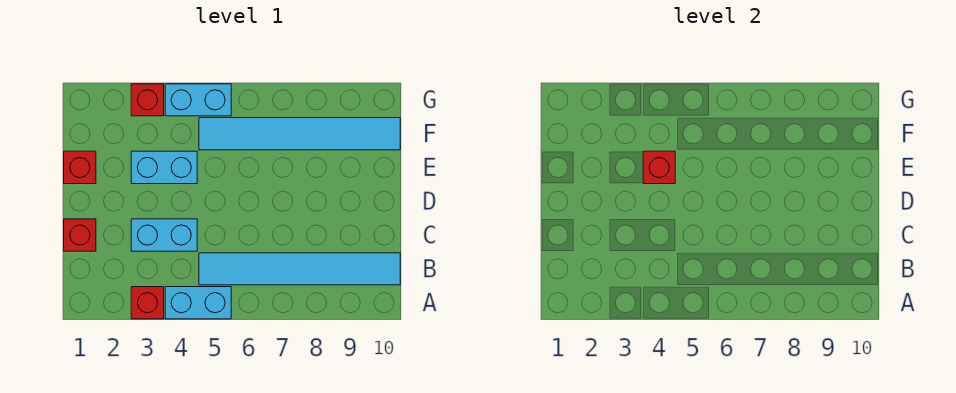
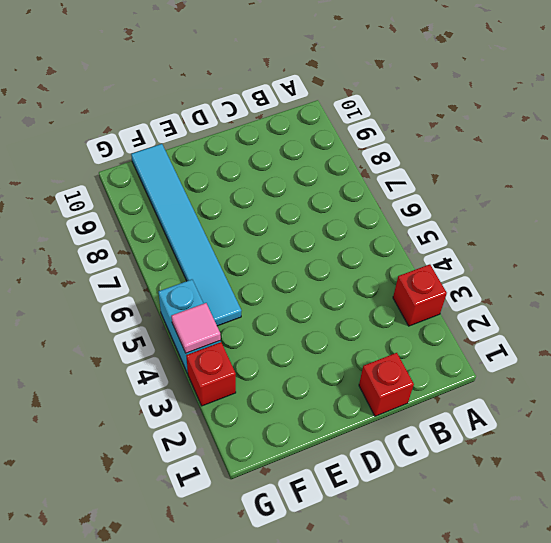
pink tile G4 level 2 -> none
none -> cyan brick A4:A5 level 1
none -> cyan tile B5:B10 level 1

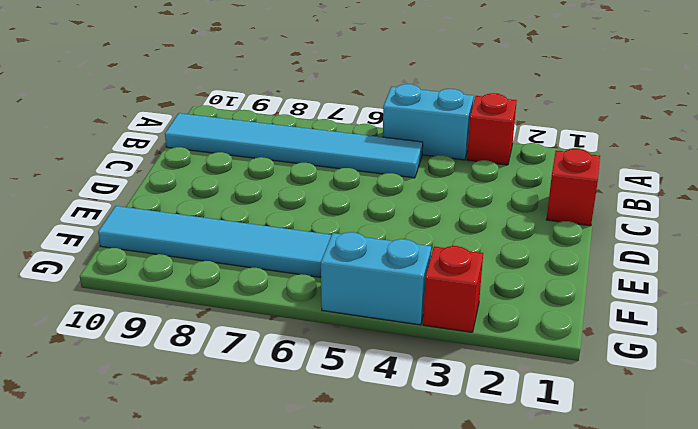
none -> cyan brick C3:C4 level 1
none -> red brick E1 level 1

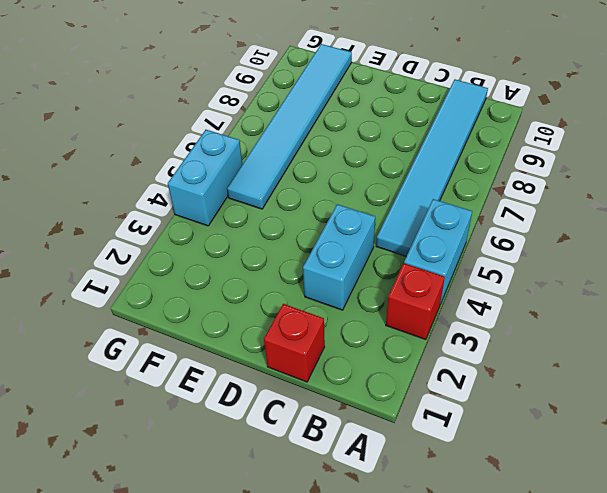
none -> red brick E1 level 1
none -> cyan brick E3:E4 level 1

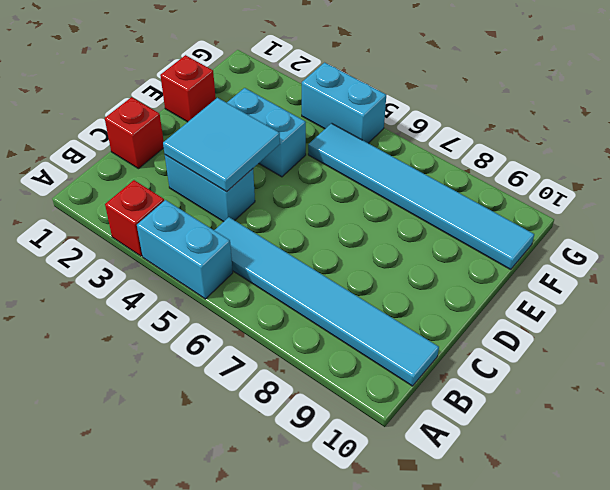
cyan tile C3:D4 level 2 -> none
none -> red brick G3 level 1
none -> red brick E4 level 2

